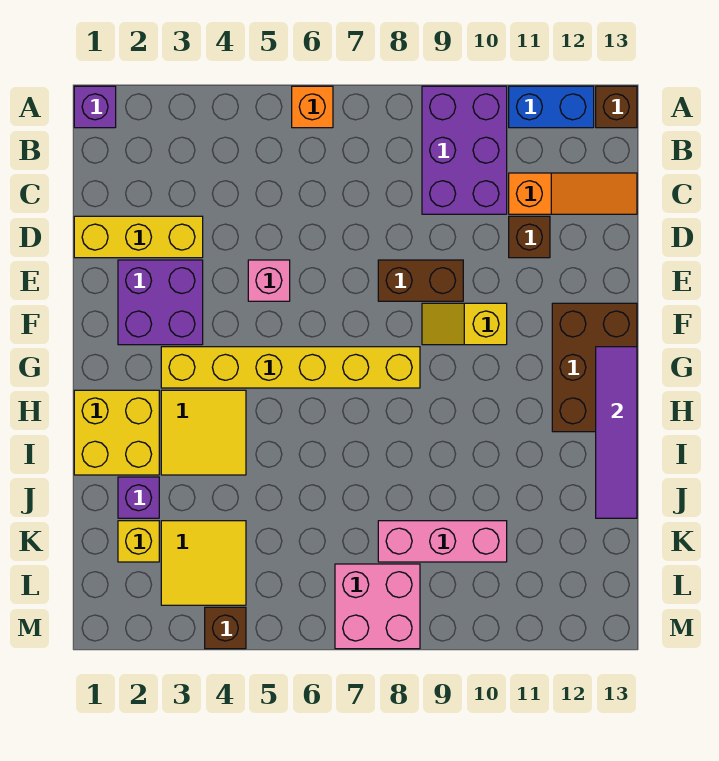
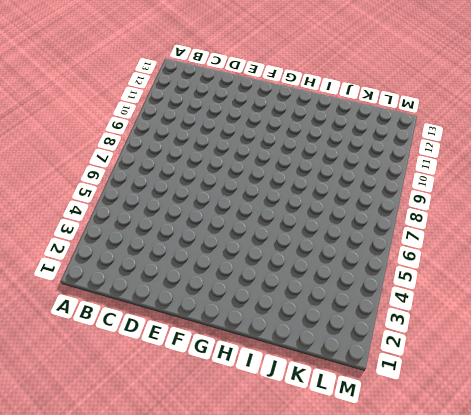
none -> purple brick A1 level 1
none -> orange brick A6 level 1
none -> purple brick A9:C10 level 1

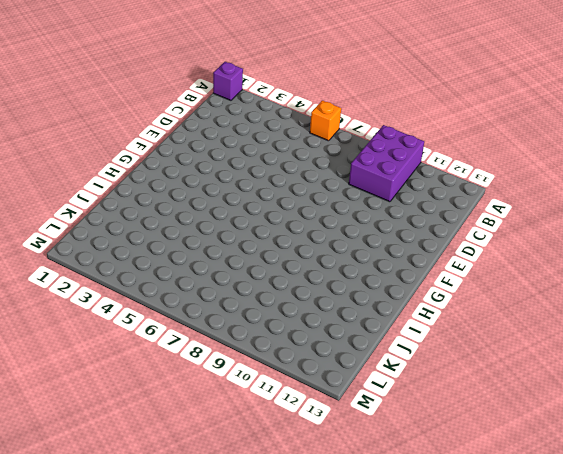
none -> blue brick A11:A12 level 1
none -> brown brick A13 level 1
none -> orange slope C11:C13 level 1 top 11

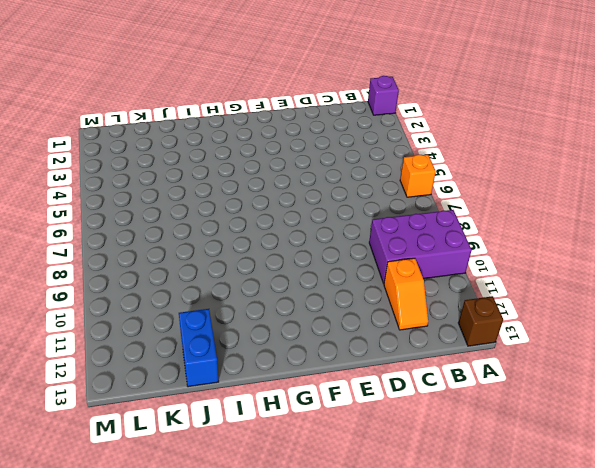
orange slope C11:C12 level 1 top 11 -> orange slope C11:C13 level 1 top 11
blue brick J12:J13 level 1 -> blue brick A11:A12 level 1
none -> yellow brick D1:D3 level 1
none -> brown brick D11 level 1
none -> purple brick E2:F3 level 1

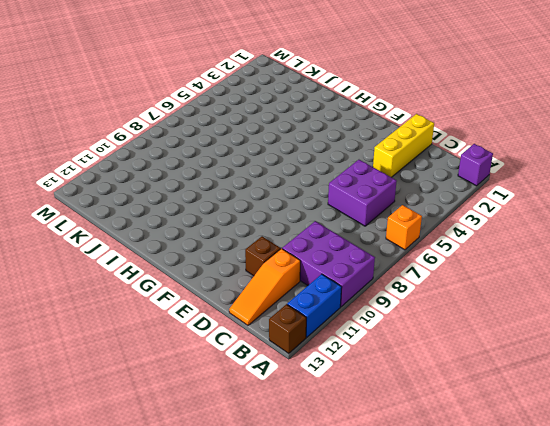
purple brick C5:D6 level 1 -> purple brick E2:F3 level 1
none -> pink brick E5 level 1
none -> brown brick E8:E9 level 1
none -> yellow slope F9:F10 level 1 top 10

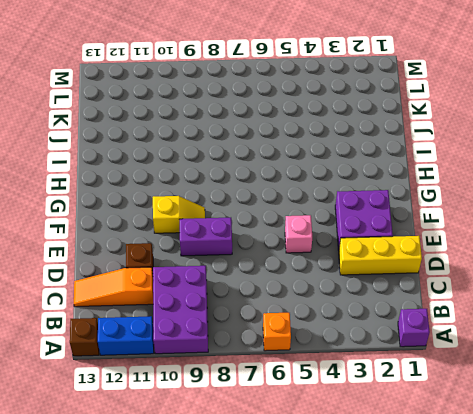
purple brick E8:E9 level 1 -> brown brick E8:E9 level 1
none -> brown brick F12:H13 level 1
none -> yellow brick G3:G8 level 1
none -> yellow brick H1:I2 level 1

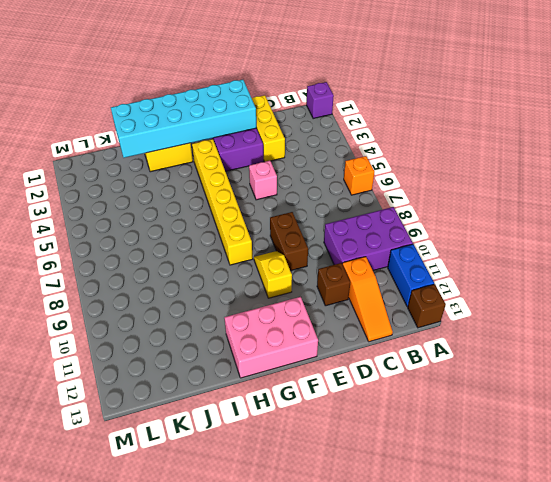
cyan brick E1:J2 level 2 -> none
pink brick F12:H13 level 1 -> brown brick F12:H13 level 1
none -> yellow tile H3:I4 level 1
none -> purple brick J2 level 1
none -> yellow brick K2 level 1

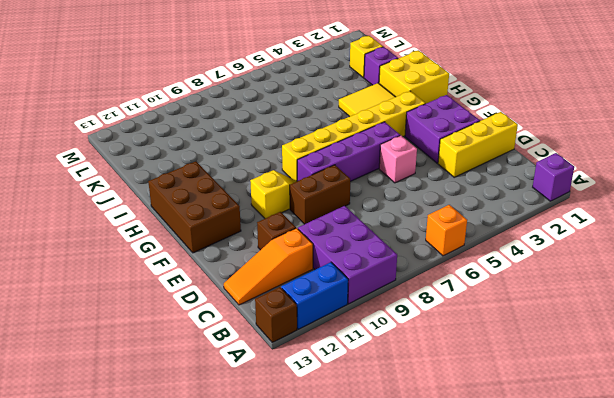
purple brick F5:F8 level 1 -> none
none -> yellow tile K3:L4 level 1
none -> pink brick K8:K10 level 1
none -> pink brick L7:M8 level 1

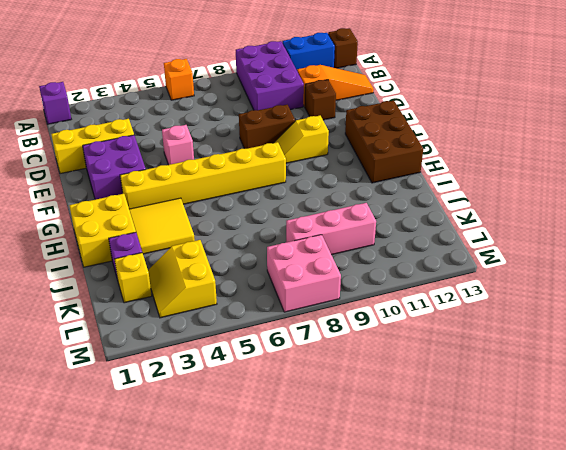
yellow slope K3:L4 level 1 top 4 -> yellow tile K3:L4 level 1
none -> brown brick M4 level 1
none -> purple tile G13:J13 level 2

